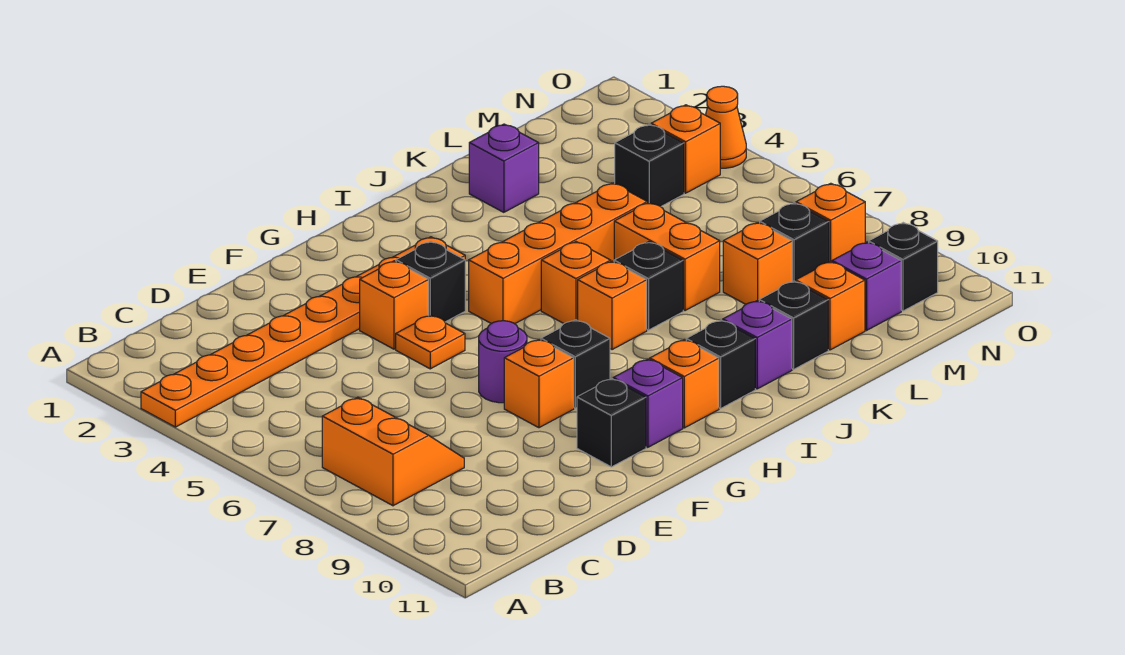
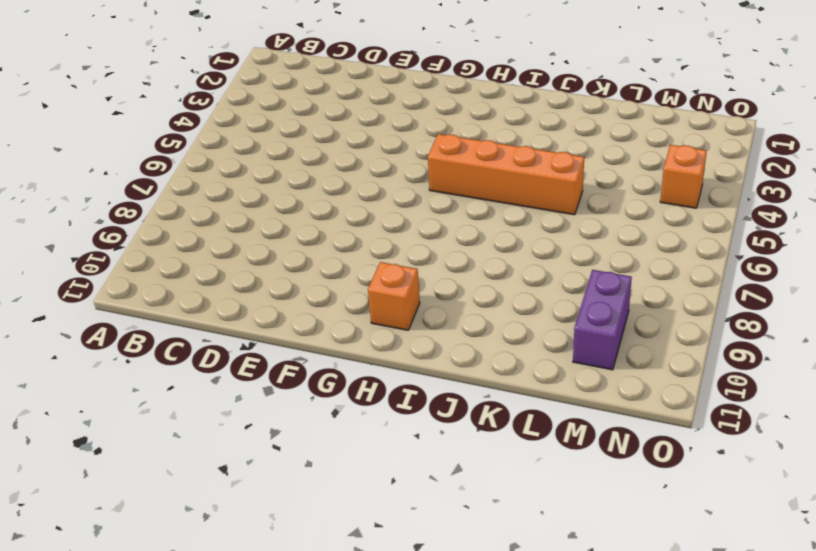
purple brick M9:M10 level 1 -> purple brick M10 level 1
none -> orange plate A3:H3 level 1
none -> orange slope B7:C8 level 1 top B
none -> orange brick F4 level 1

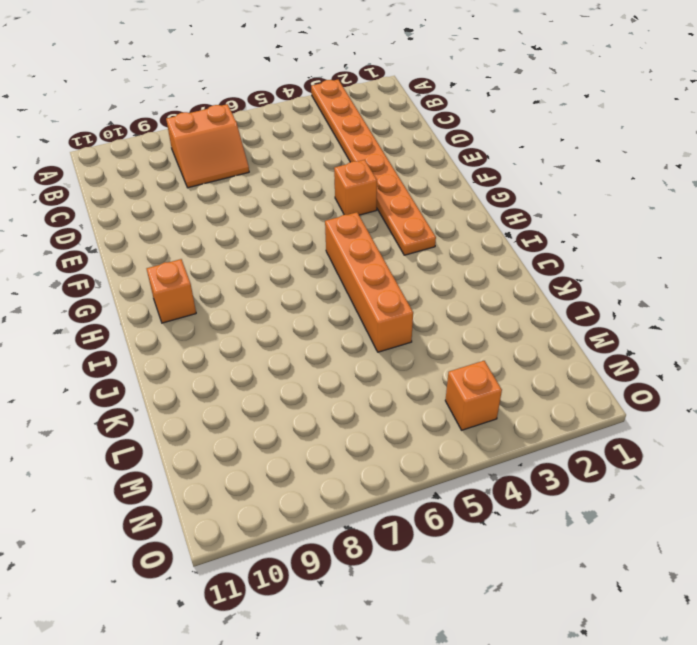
none -> orange plate F5 level 1
none -> purple round brick F7 level 1
none -> orange brick F8 level 1

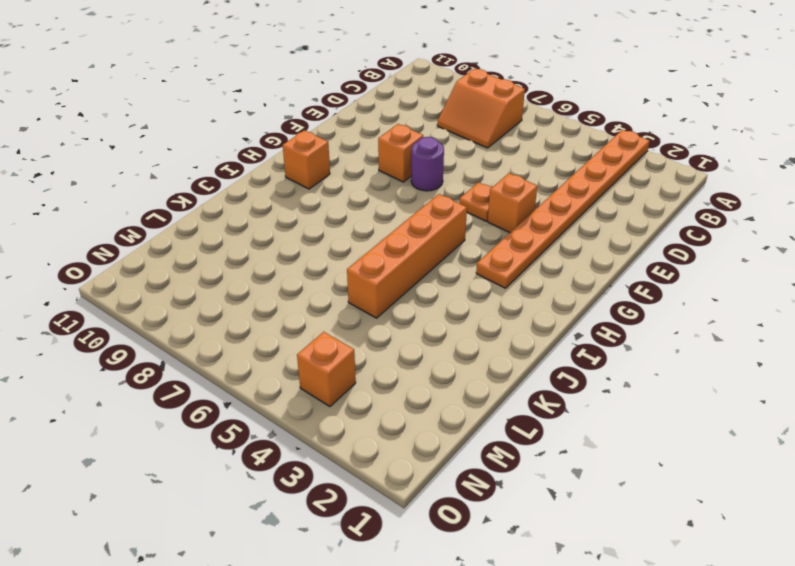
none -> black brick F10 level 1
none -> black brick G4 level 1
none -> black brick G8 level 1

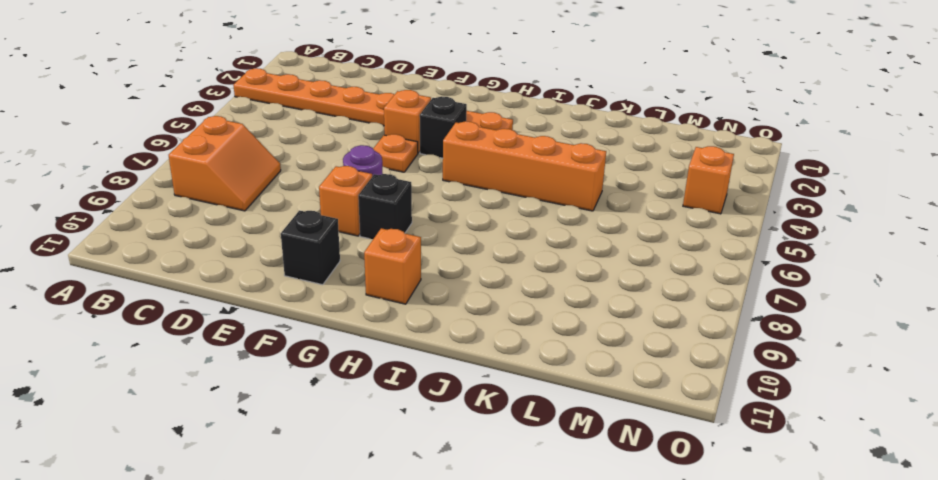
none -> purple brick G10 level 1
none -> orange brick I6 level 1
none -> orange brick I7 level 1

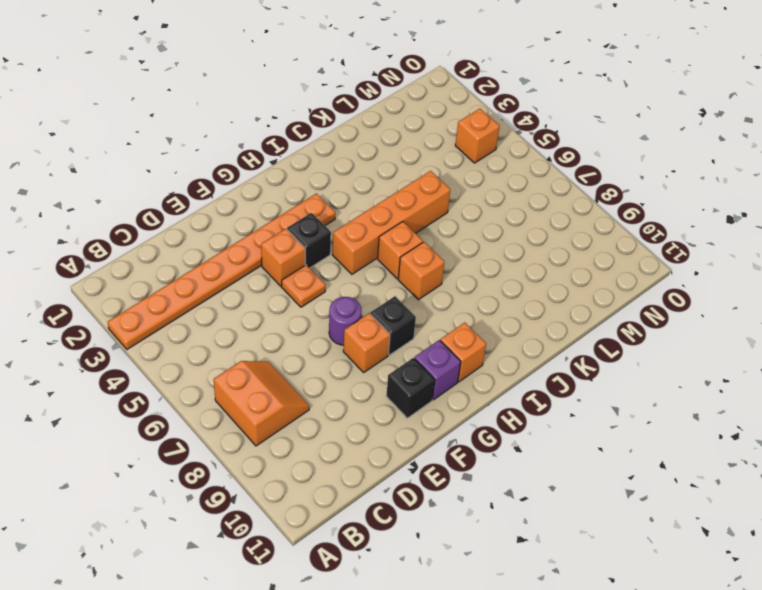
none -> black brick I10 level 1
none -> black brick J7 level 1
none -> purple brick J10 level 1

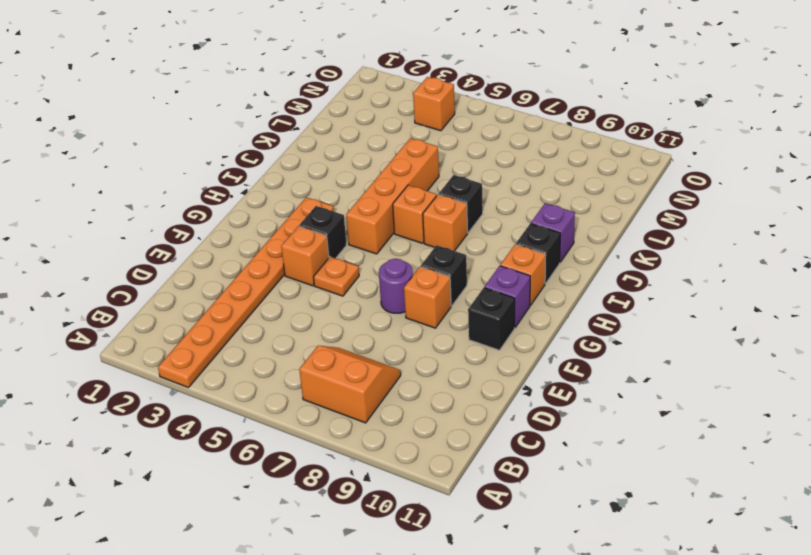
none -> purple brick K2 level 1
none -> orange brick K6:K7 level 1
none -> black brick K10 level 1

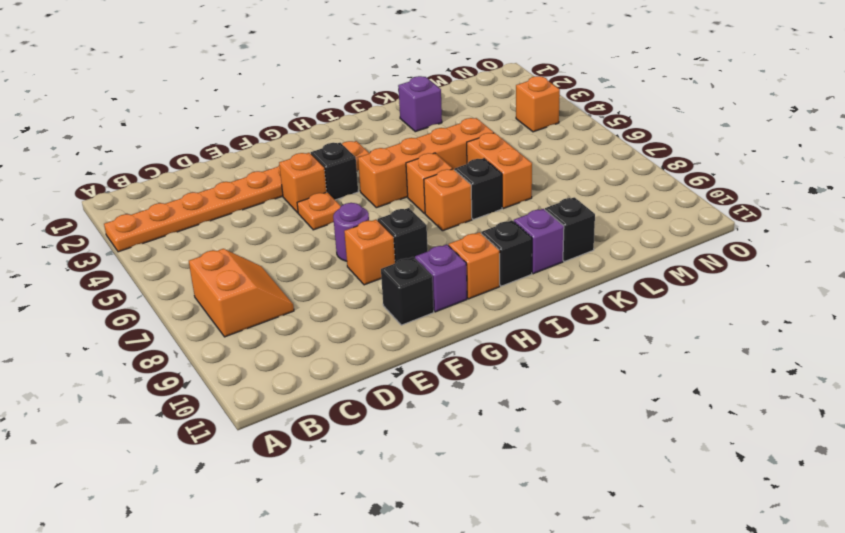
none -> orange brick L8 level 1
none -> orange brick L10 level 1
none -> black brick M4 level 1

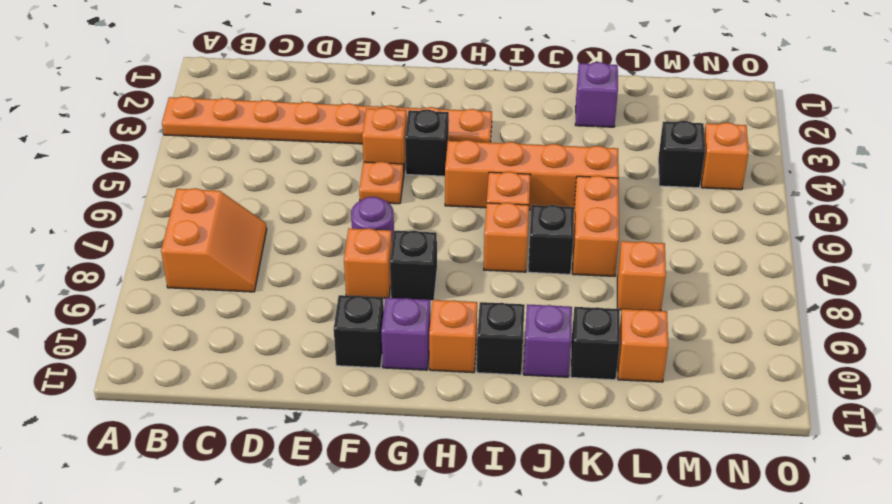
none -> black brick M8 level 1
none -> purple brick M10 level 1
none -> orange brick N8 level 1

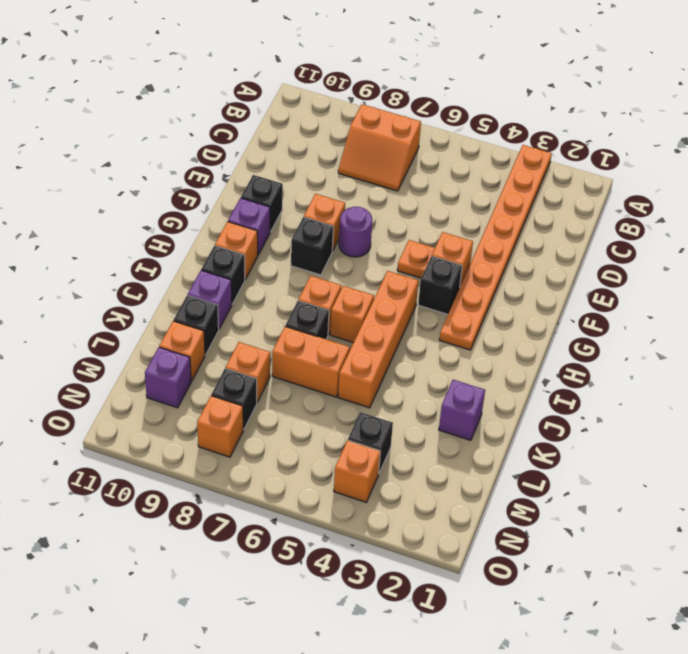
none -> black brick N10 level 1
none -> orange cone O4 level 1

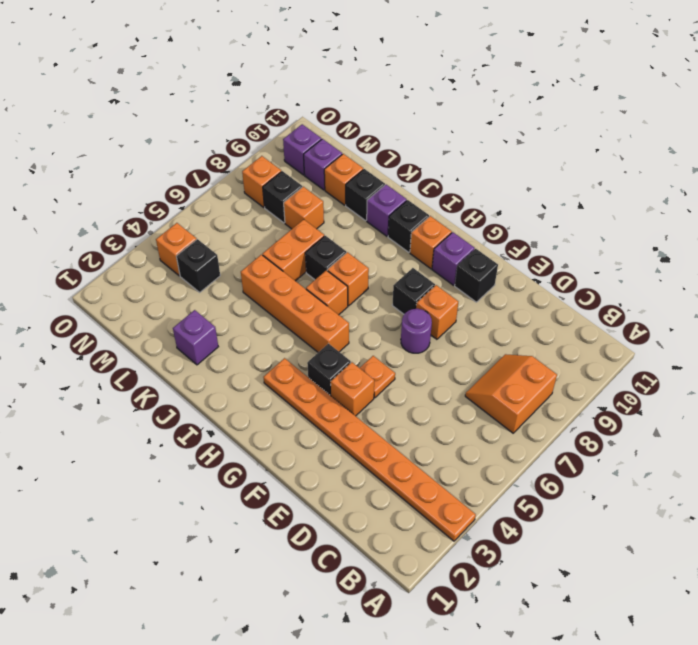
purple brick N10 level 1 -> black brick N10 level 1
none -> orange cone O4 level 1

